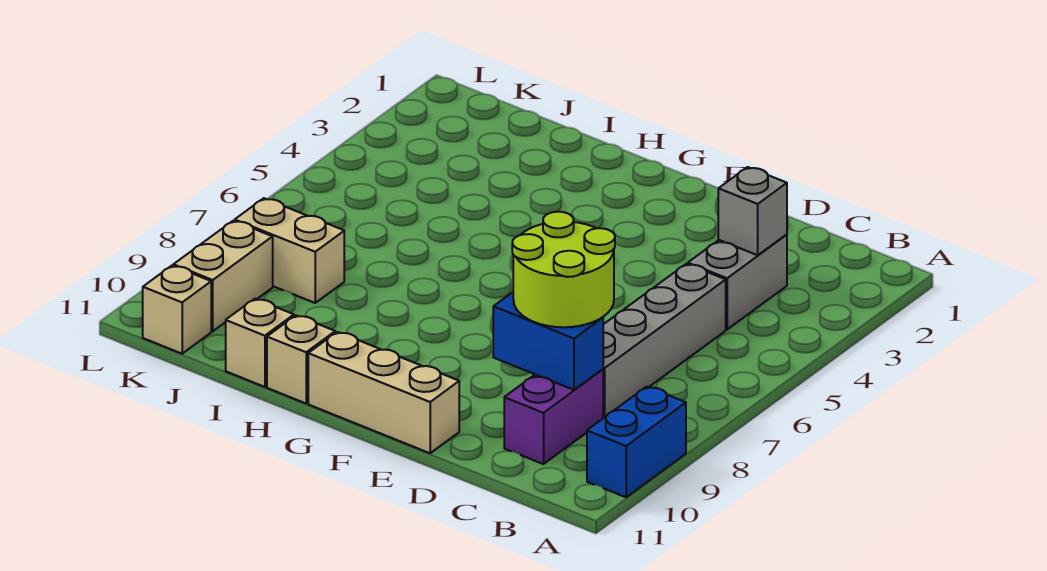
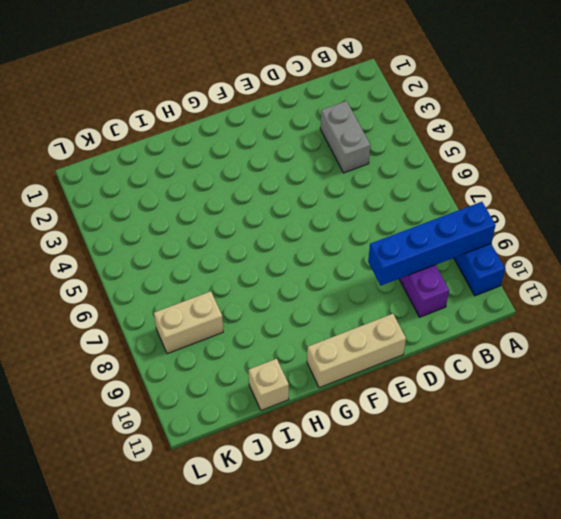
blue brick A9:D9 level 2 -> blue brick C9:D9 level 2
none -> grey brick C5:C8 level 1
none -> tan brick H11 level 1
none -> tan brick K9:K10 level 1

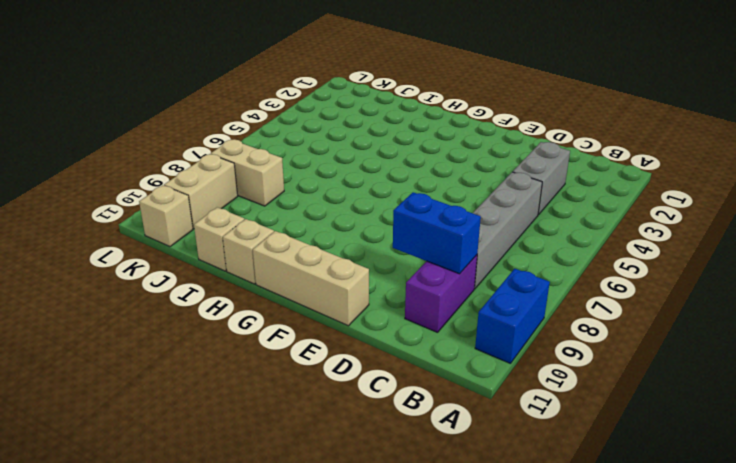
none -> grey brick C3 level 2
none -> lime round brick C8:D9 level 3

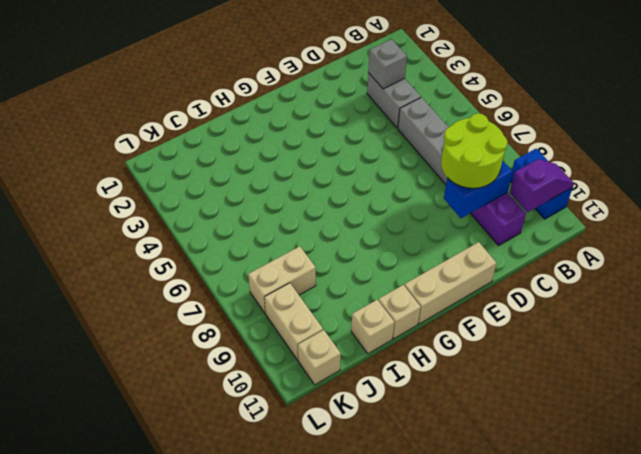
purple slope A10:B10 level 2 top B -> none

